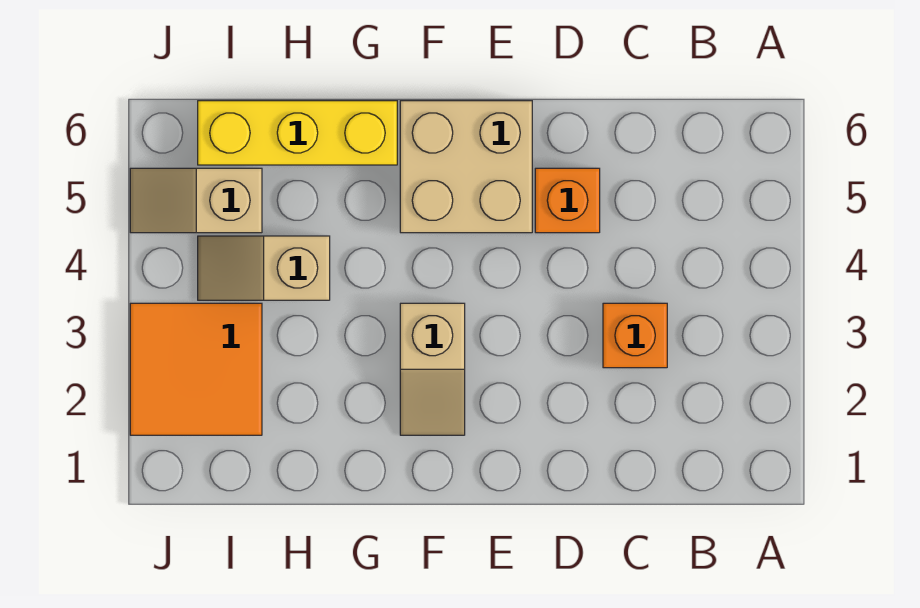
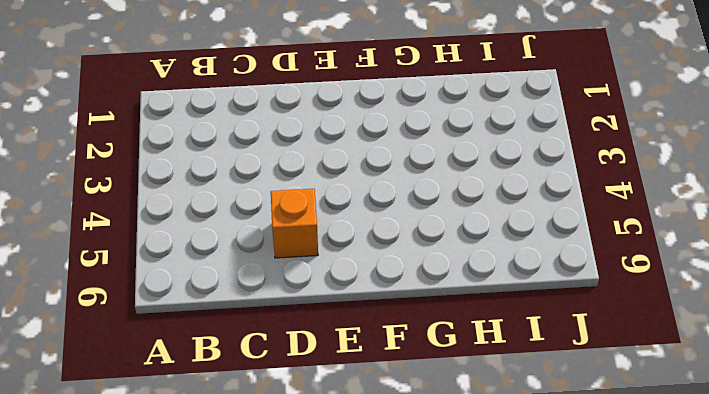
none -> orange brick C3 level 1
none -> tan brick E5:F6 level 1

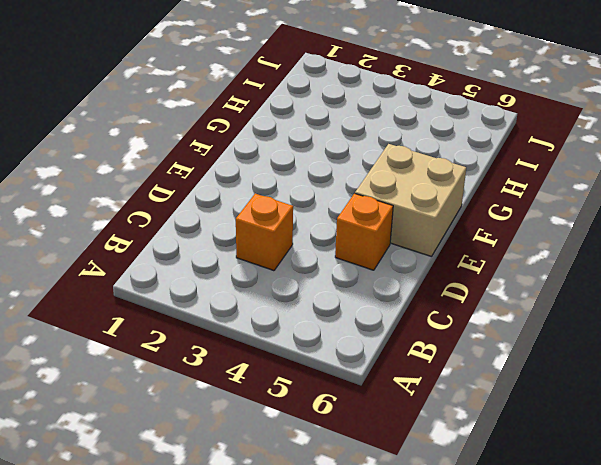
none -> tan slope F2:F3 level 1 top 3
none -> yellow brick G6:I6 level 1

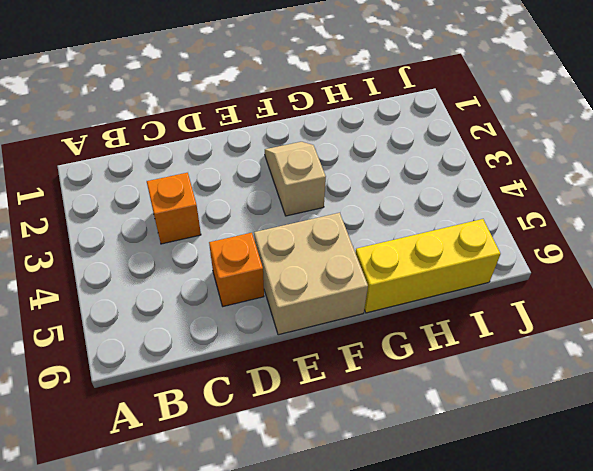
none -> tan slope H4:I4 level 1 top H
none -> orange tile I2:J3 level 1

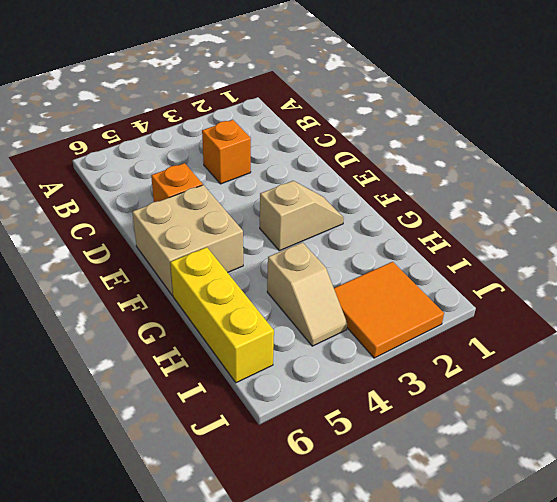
none -> tan slope I5:J5 level 1 top I

